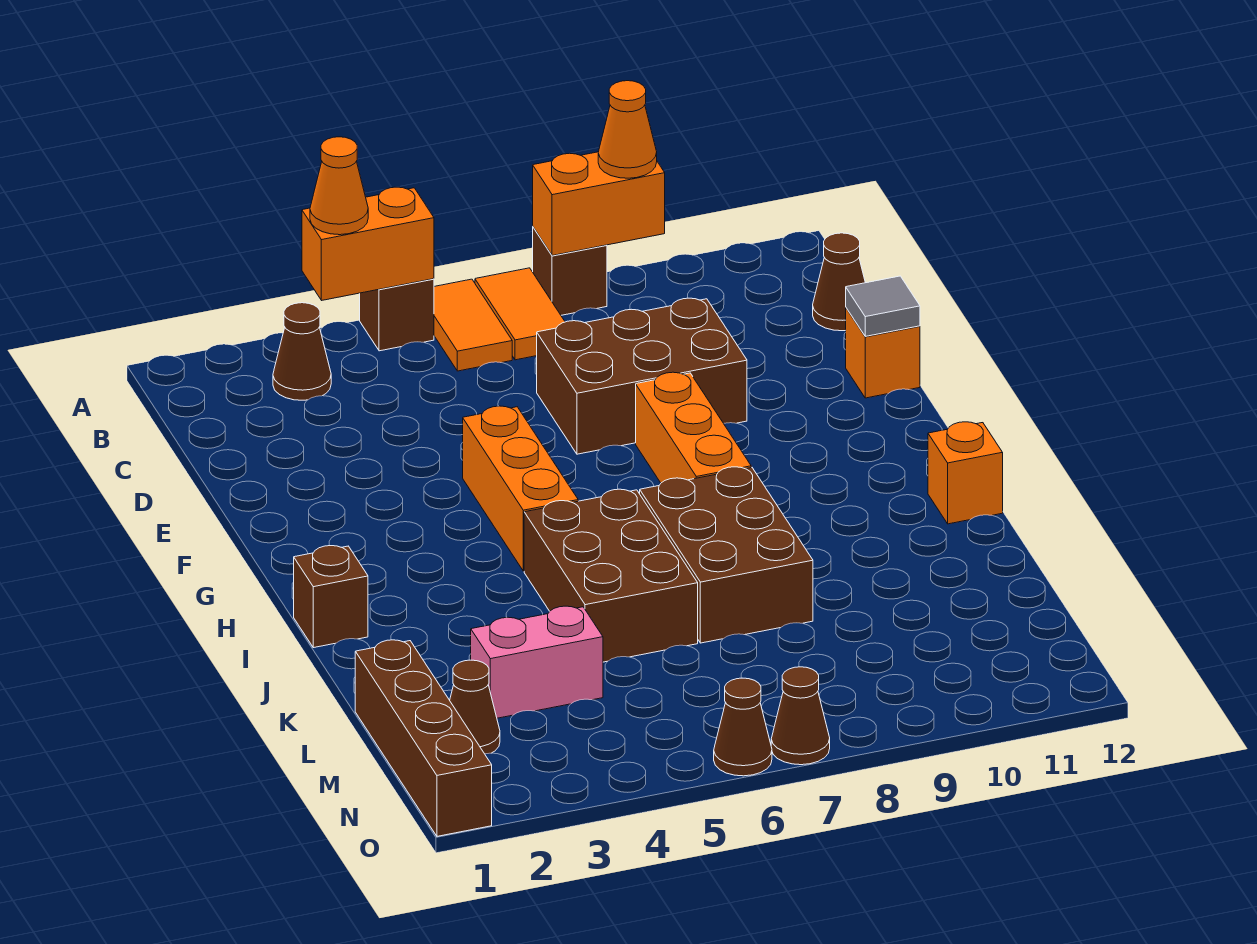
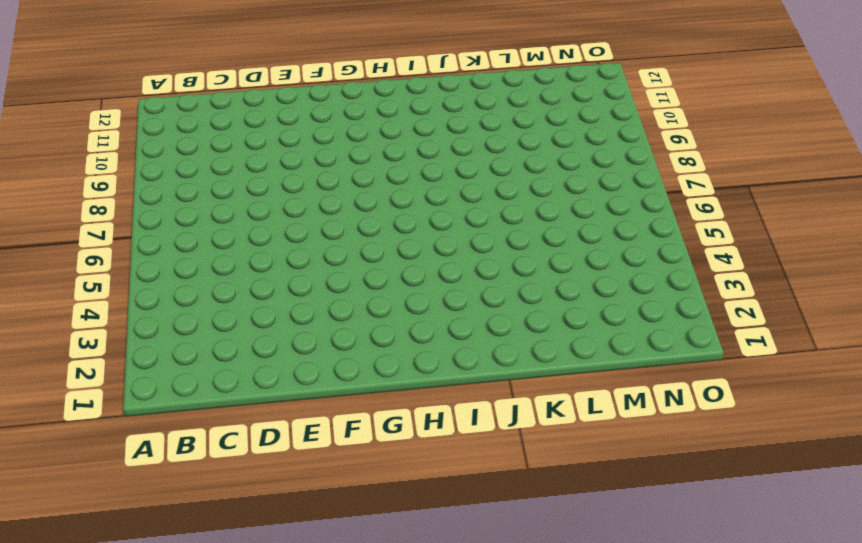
none -> brown brick A5 level 1
none -> orange tile A6:B6 level 1
none -> orange tile A7:B7 level 1

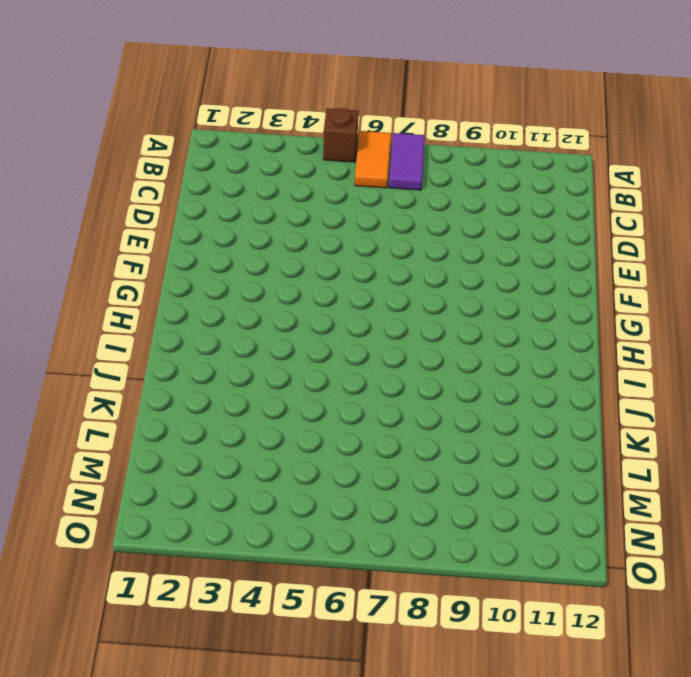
purple tile A7:B7 level 1 -> orange tile A7:B7 level 1
none -> brown brick A8 level 1
none -> brown cone B3 level 1
none -> brown cone C12 level 1

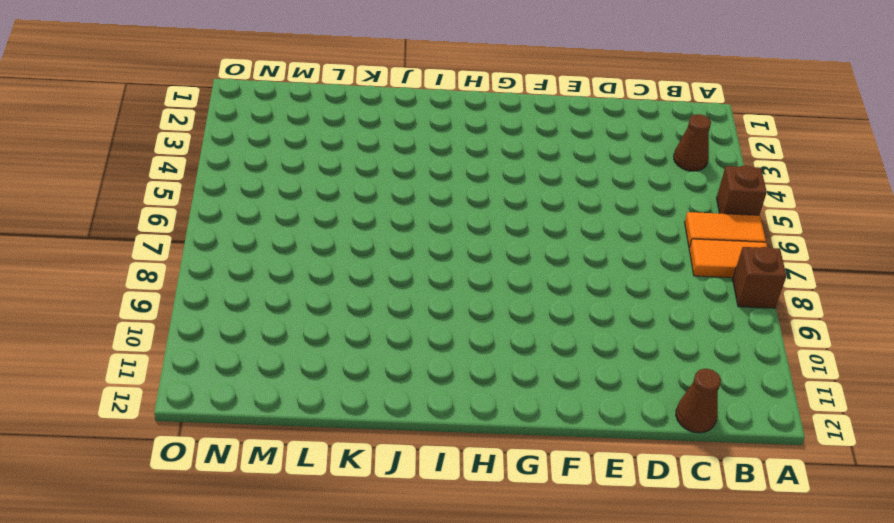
none -> brown brick D7:E9 level 1
none -> orange brick E12 level 1
none -> orange brick F5:H5 level 1

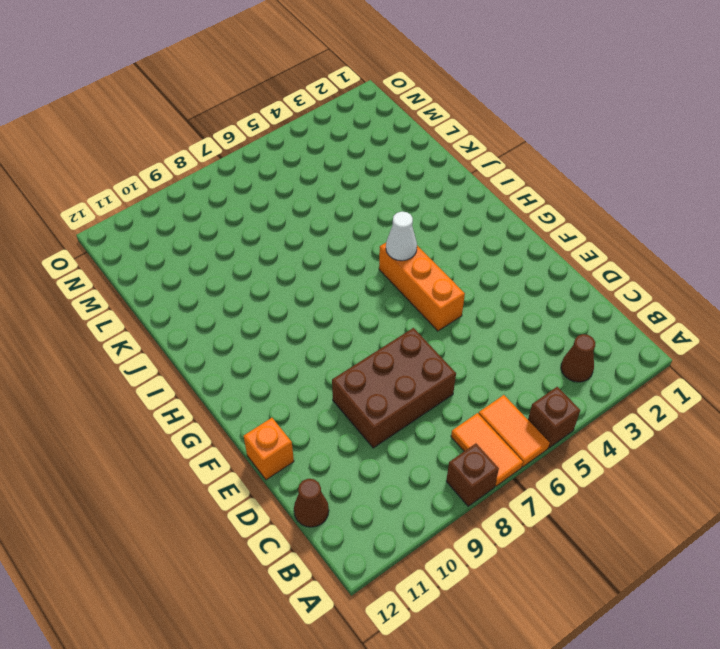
white cone H5 level 2 -> none
none -> orange brick F8:H8 level 1
none -> brown brick I1 level 1
none -> brown brick I5:K6 level 1

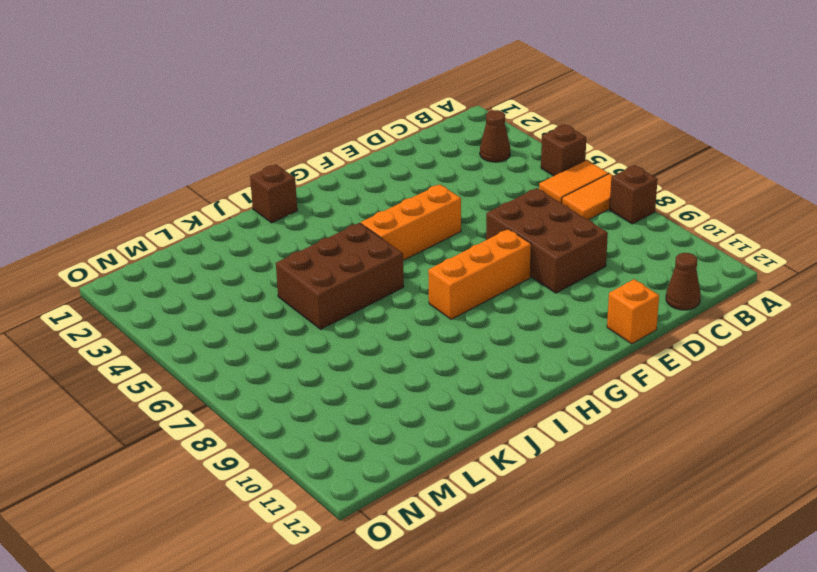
none -> brown brick I7:K8 level 1
none -> orange brick I12 level 1
none -> brown brick L1:O1 level 1

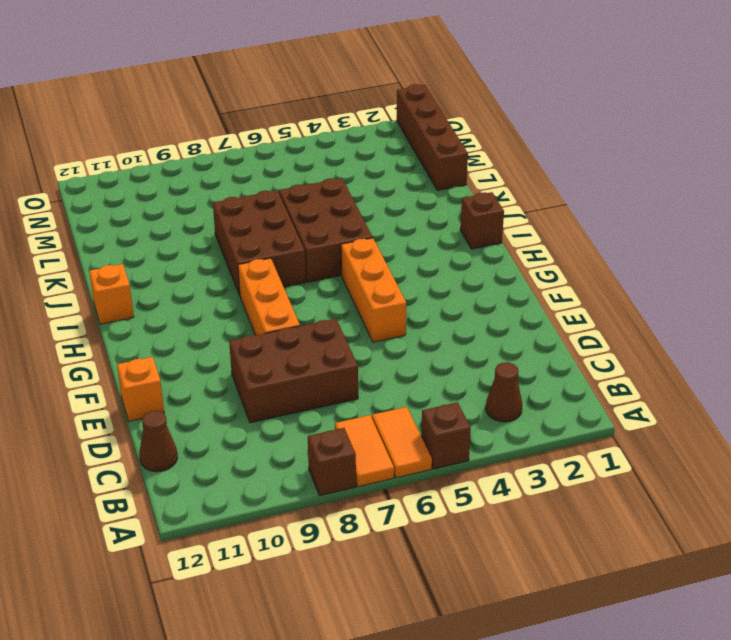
none -> pink brick L3:L4 level 1
none -> brown cone M2 level 1
none -> brown cone O6 level 1

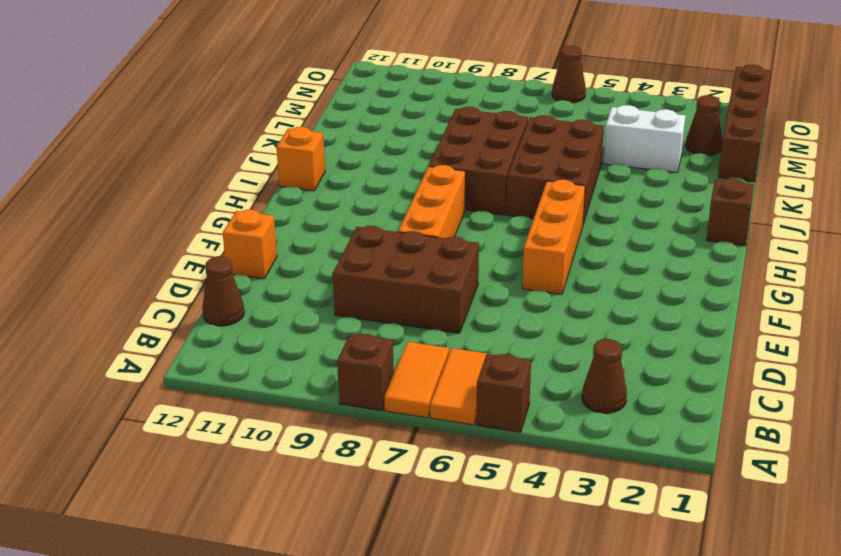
white brick L3:L4 level 1 -> pink brick L3:L4 level 1
none -> brown cone O7 level 1
none -> orange brick A4:A5 level 2
none -> orange brick A8:A9 level 2

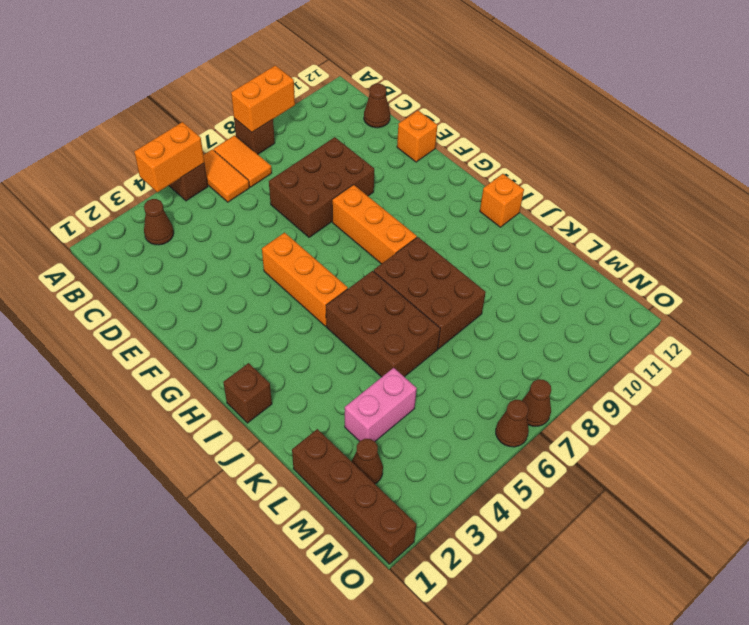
none -> grey tile E12 level 2
none -> orange cone A4 level 3
none -> orange cone A9 level 3

